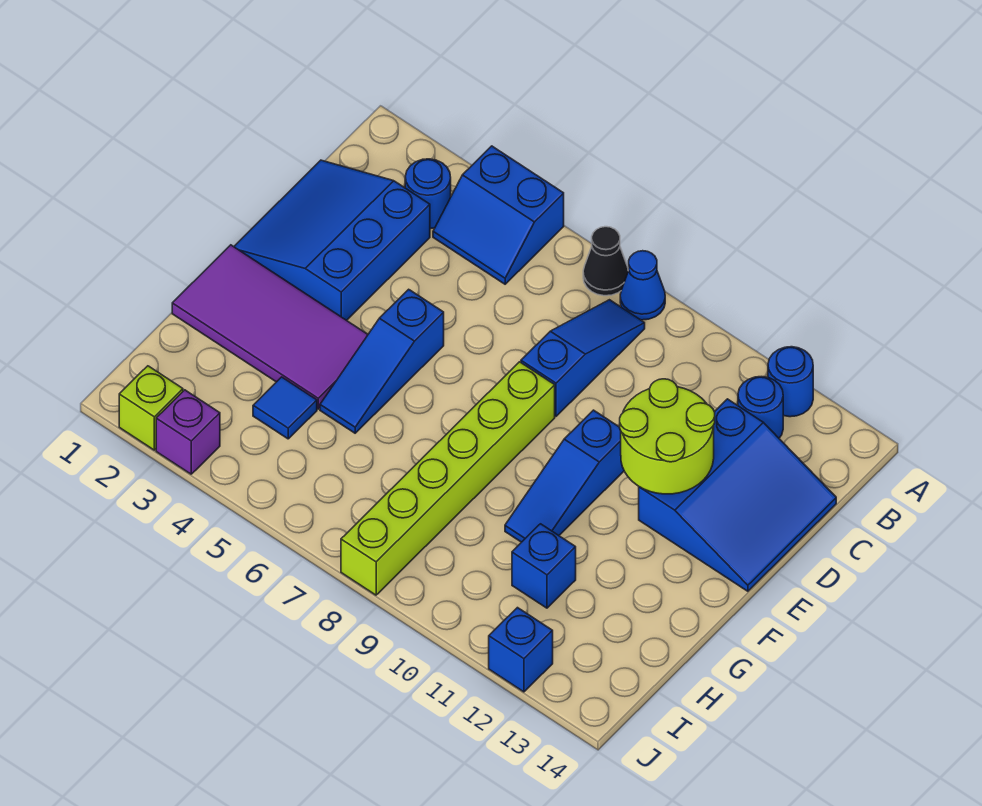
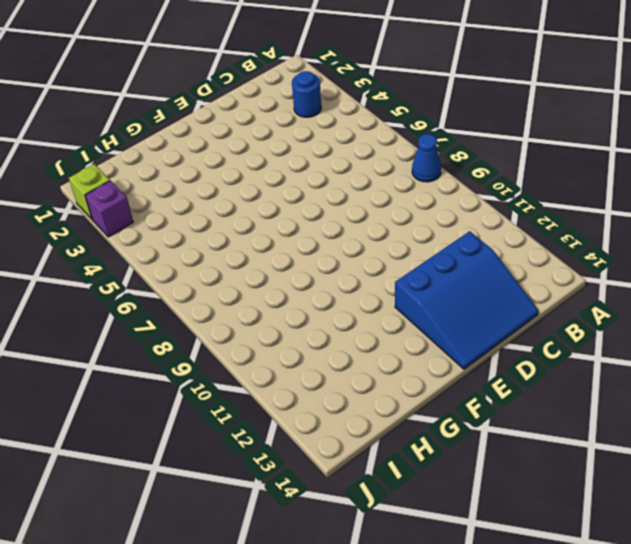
none -> blue slope A4:B5 level 1 top A
none -> black cone A7 level 1
none -> blue round brick A12 level 1

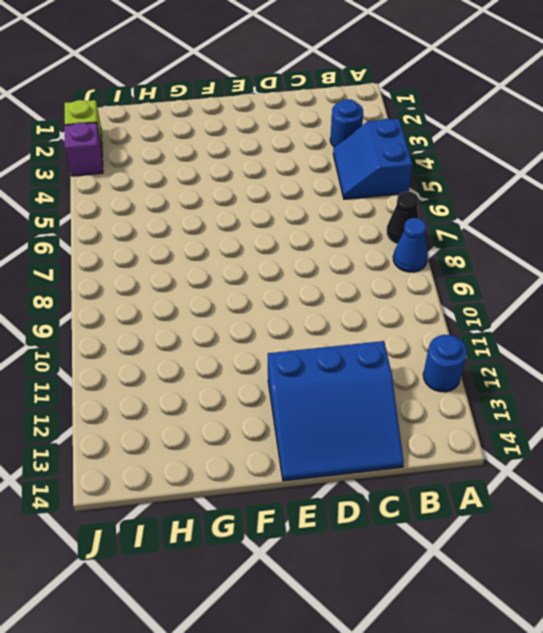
none -> blue slope B8:D8 level 1 top D
none -> blue round brick B12 level 1
none -> blue slope C1:E3 level 1 top 3

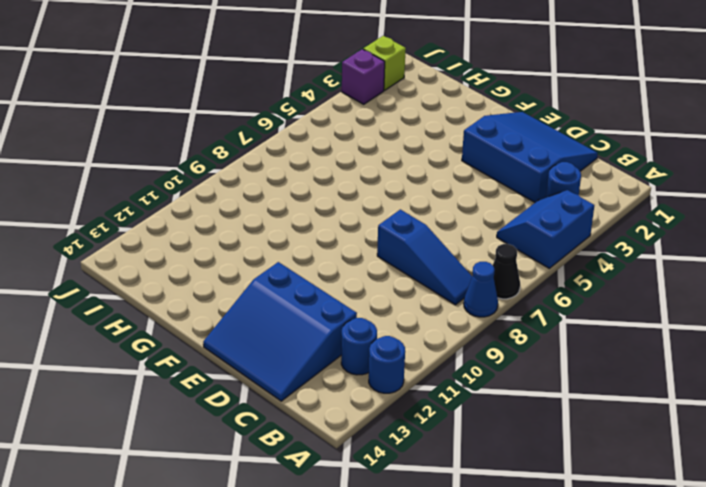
none -> blue slope E5:G5 level 1 top E
none -> lime brick E8:J8 level 1
none -> blue slope E10:G10 level 1 top E

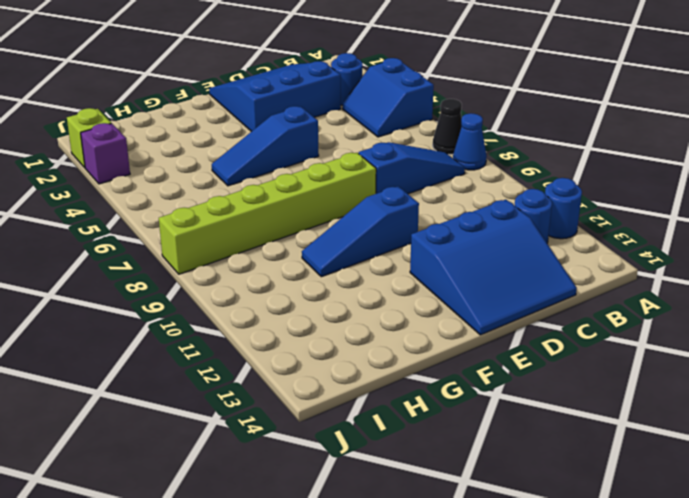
none -> purple tile F1:G4 level 1
none -> blue tile H4 level 1
none -> blue brick H11 level 1

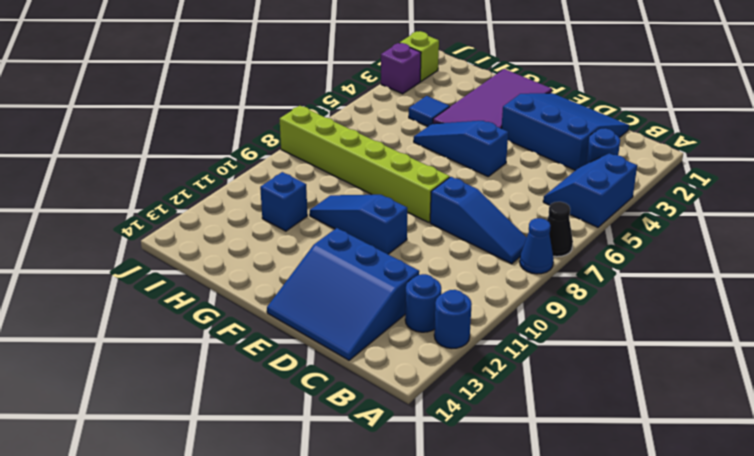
none -> blue brick J12 level 1
none -> lime round brick D11:E12 level 2

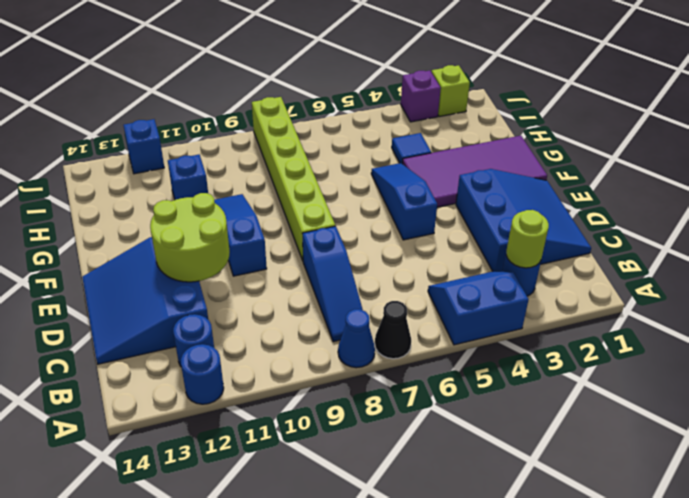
lime round brick B3 level 2 -> none

